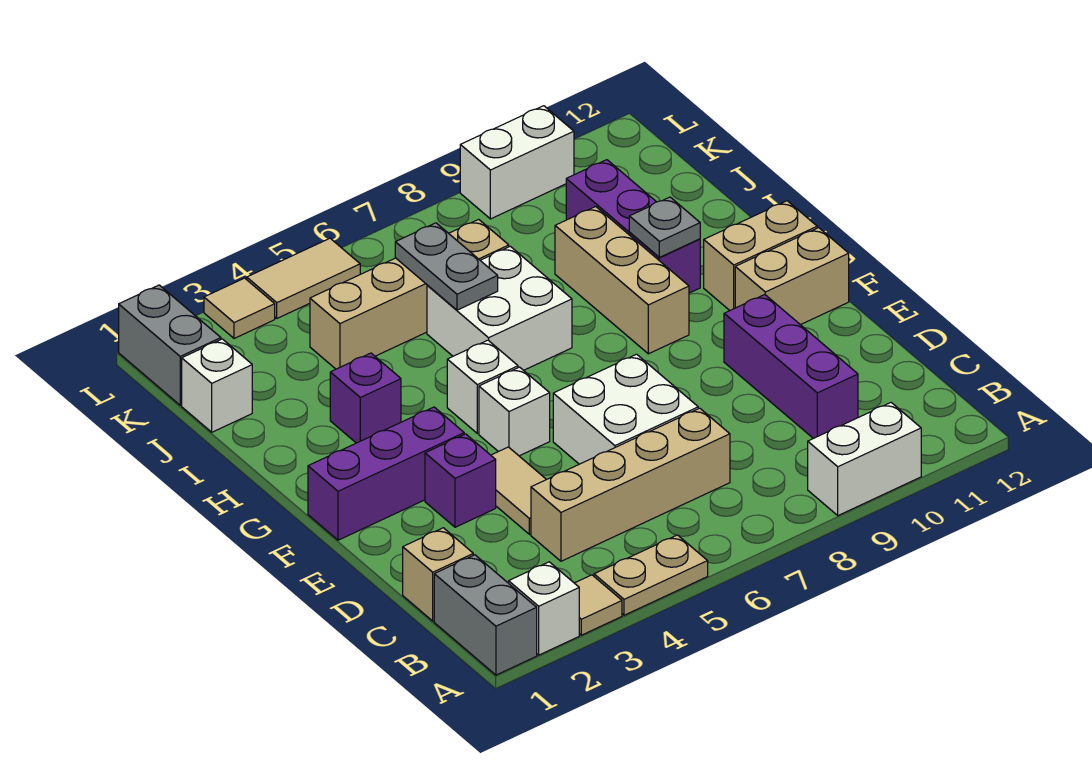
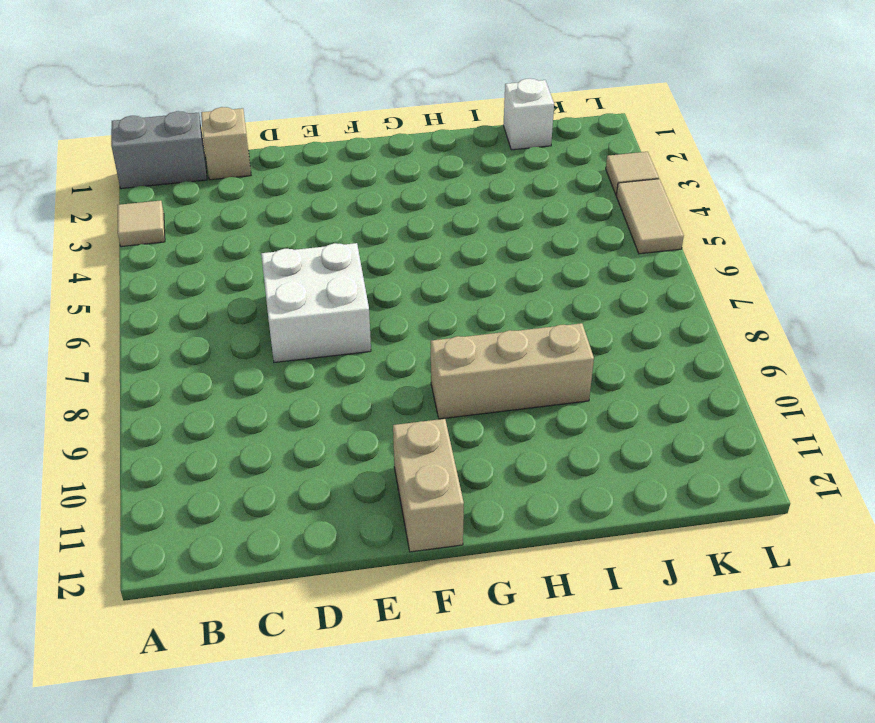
none -> white brick A2 level 1
none -> tan plate A4:A5 level 1
none -> white brick A9:A10 level 1

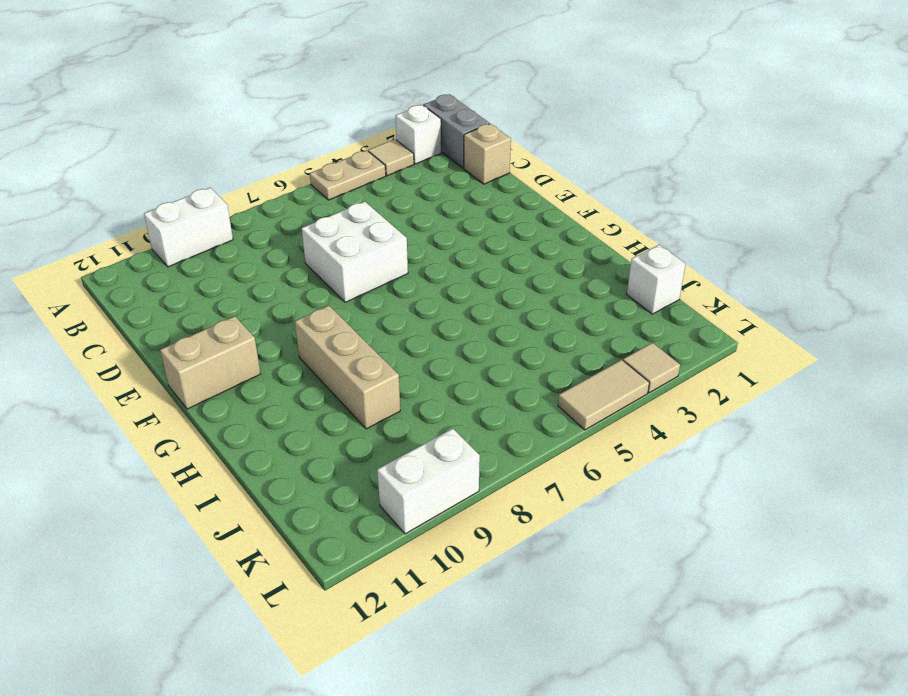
none -> tan brick C4:C7 level 1
none -> purple brick C10:E10 level 1
none -> tan tile D4:E4 level 1

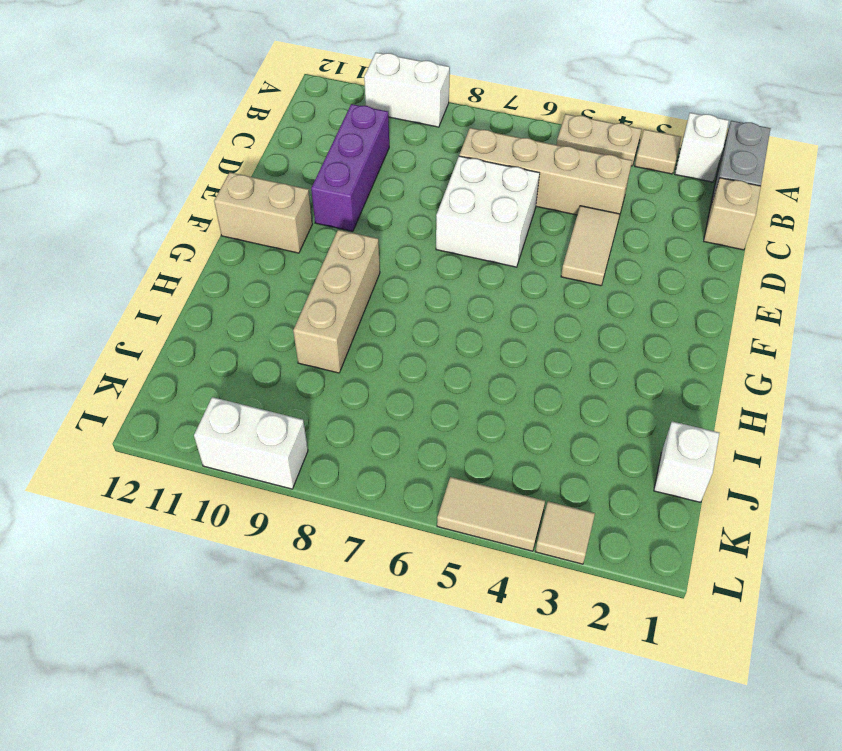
none -> purple brick E3 level 1
none -> purple brick F1:F3 level 1
none -> white brick F5 level 1

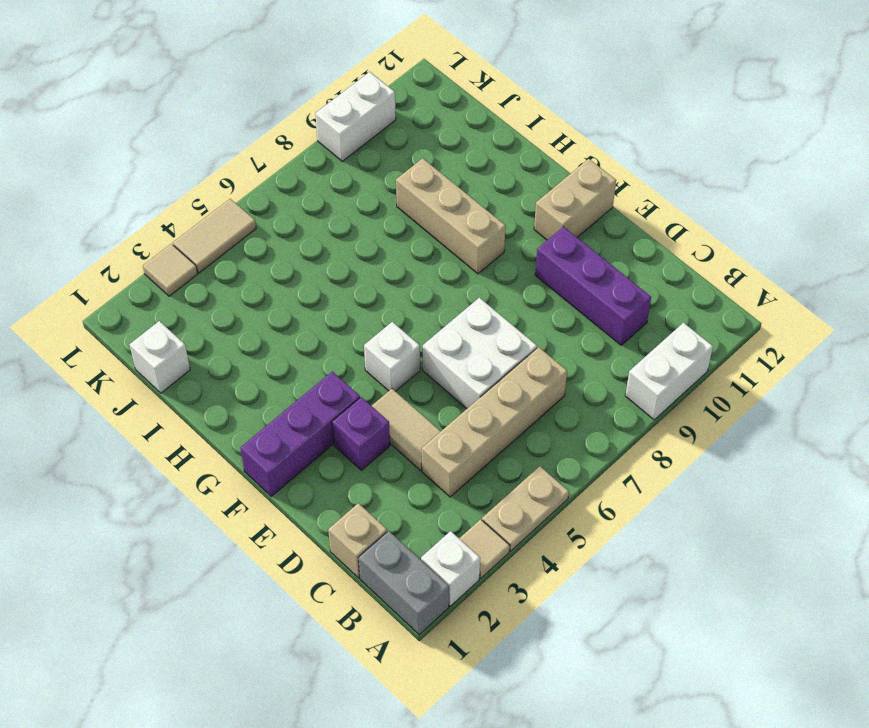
none -> white brick G5 level 1
none -> tan brick G11:G12 level 1
none -> purple brick H3 level 1

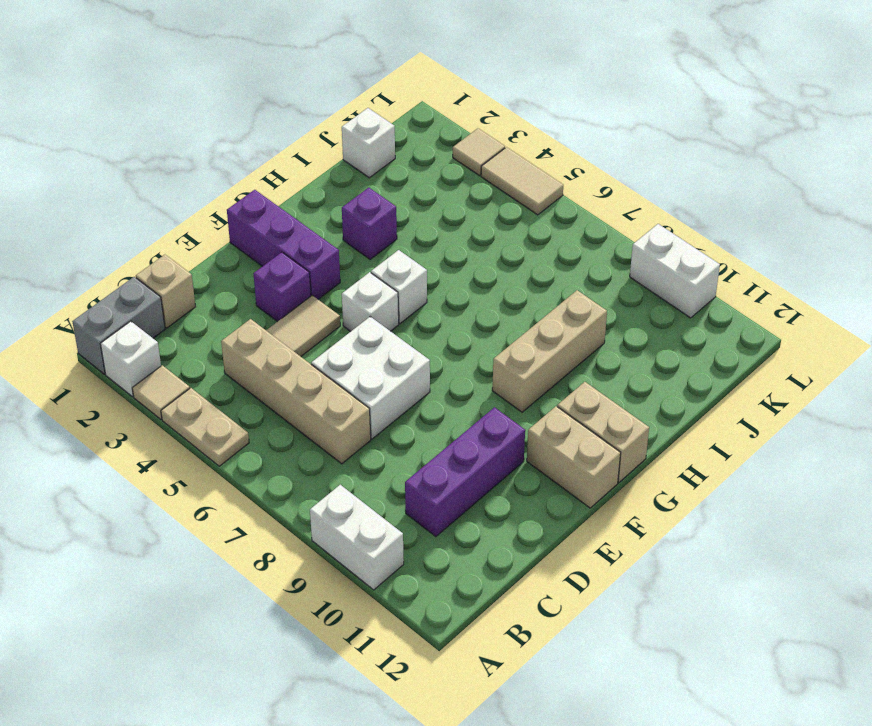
none -> white brick H6:I7 level 1
none -> purple brick H10:J10 level 1
none -> tan brick J4:J7 level 1

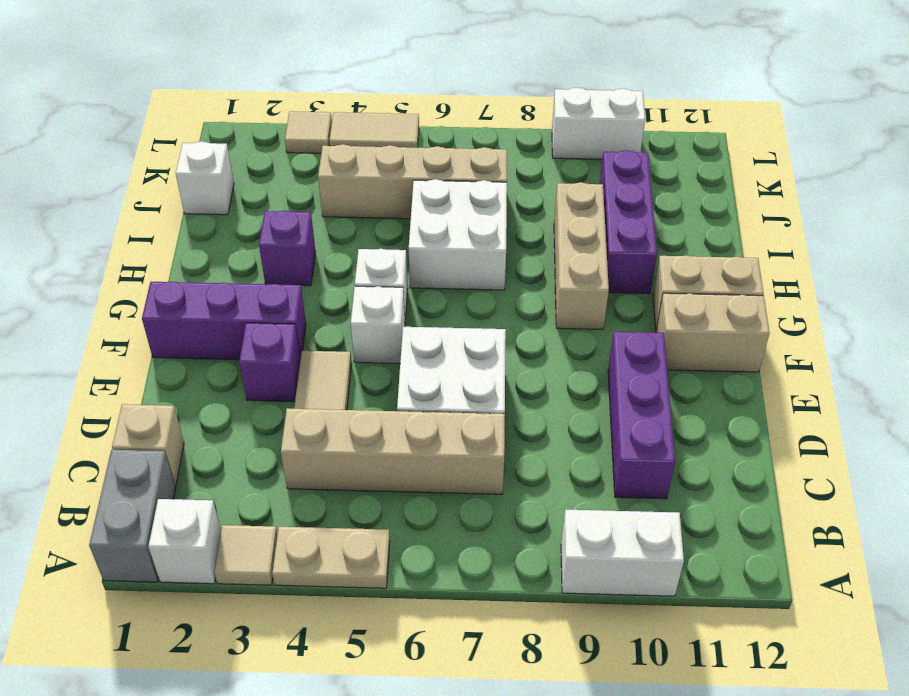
none -> grey brick K1:L1 level 1
none -> grey plate H10 level 2
none -> grey plate I6:J6 level 2

